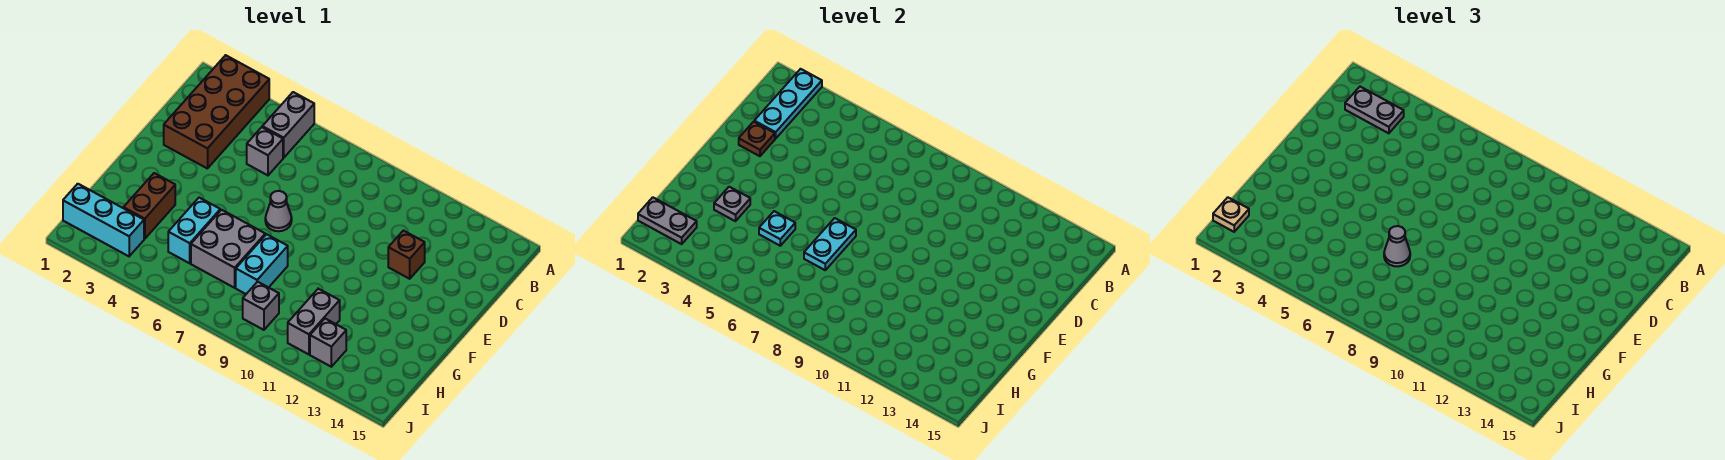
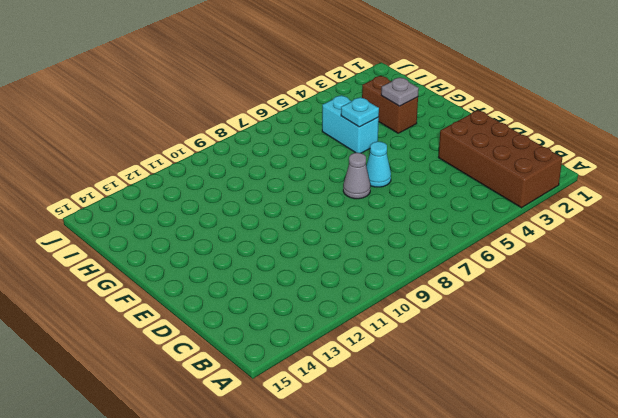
cyan cone E6 level 1 -> none
none -> grey brick A5:B5 level 1
none -> grey brick C5 level 1
none -> brown brick D12 level 1

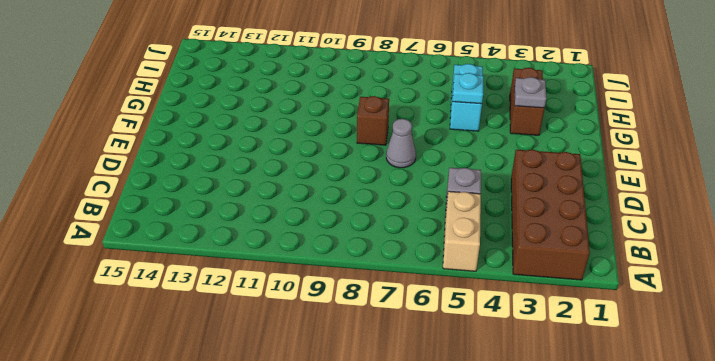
tan brick A5:B5 level 1 -> grey brick A5:B5 level 1
brown brick F8 level 1 -> brown brick D12 level 1
none -> grey brick G6:H7 level 1
none -> cyan brick G8:H8 level 1
none -> grey brick H11:I11 level 1

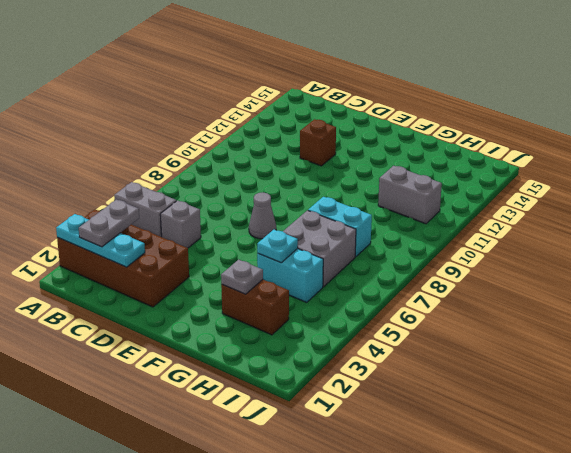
none -> cyan brick I1:I3 level 1
none -> grey brick I9 level 1
none -> grey brick I12 level 1

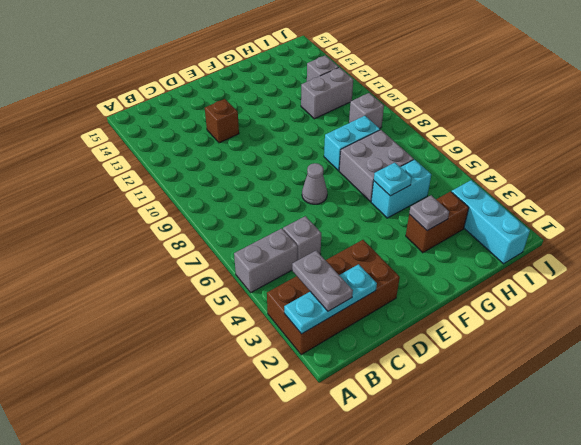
none -> brown plate D2 level 2
none -> cyan plate F7:G7 level 2
none -> grey plate I1:I2 level 2

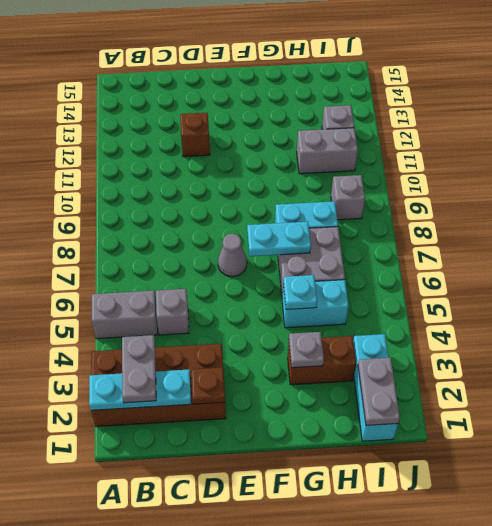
none -> grey cone G7 level 3
none -> tan plate I1 level 3

